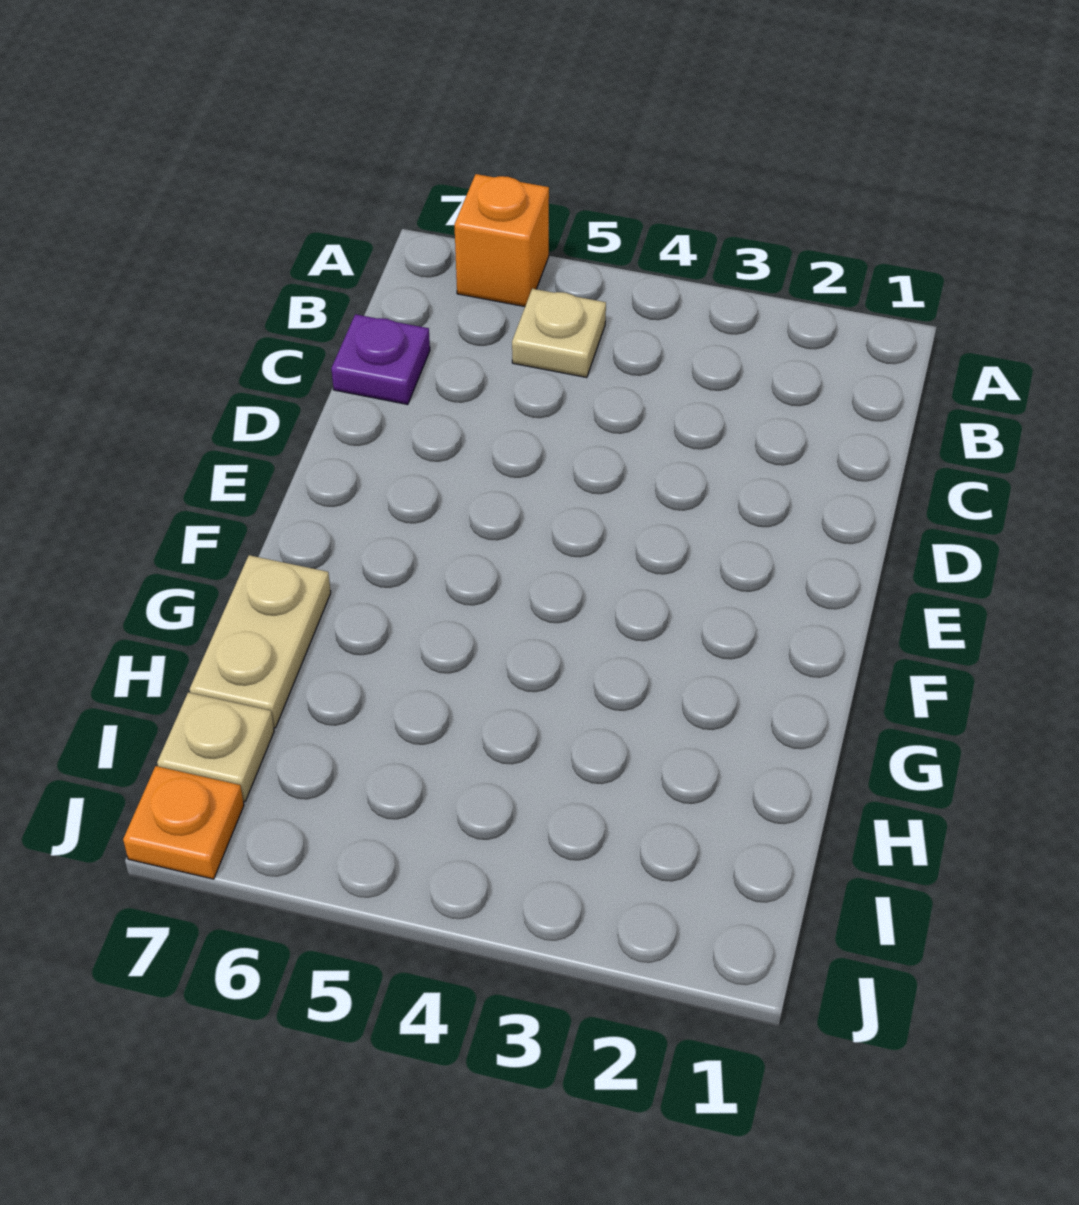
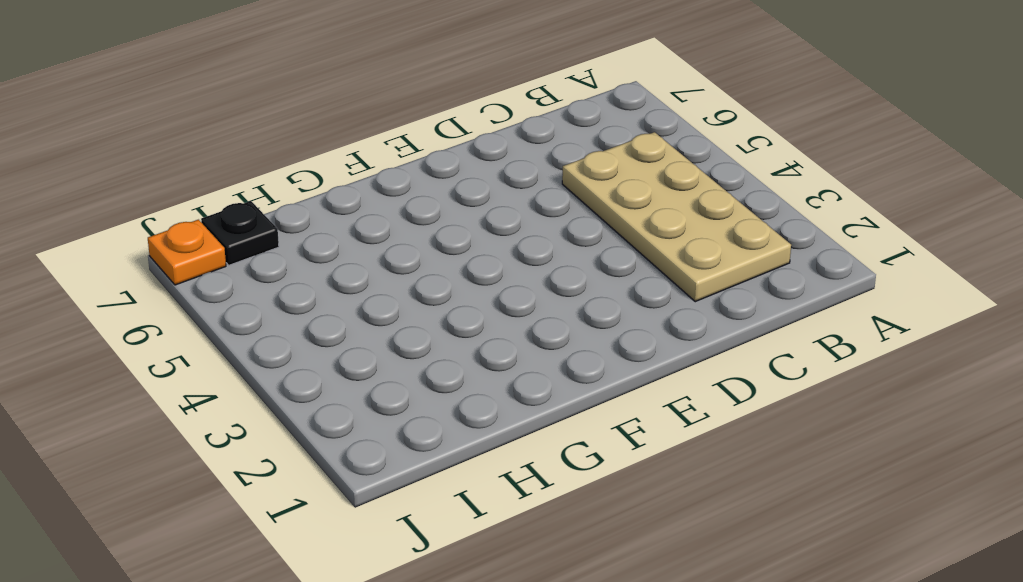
tan plate B2:C5 level 1 -> tan plate B5 level 1
black plate I7 level 1 -> tan plate I7 level 1
none -> orange brick A6 level 1
none -> purple plate C7 level 1

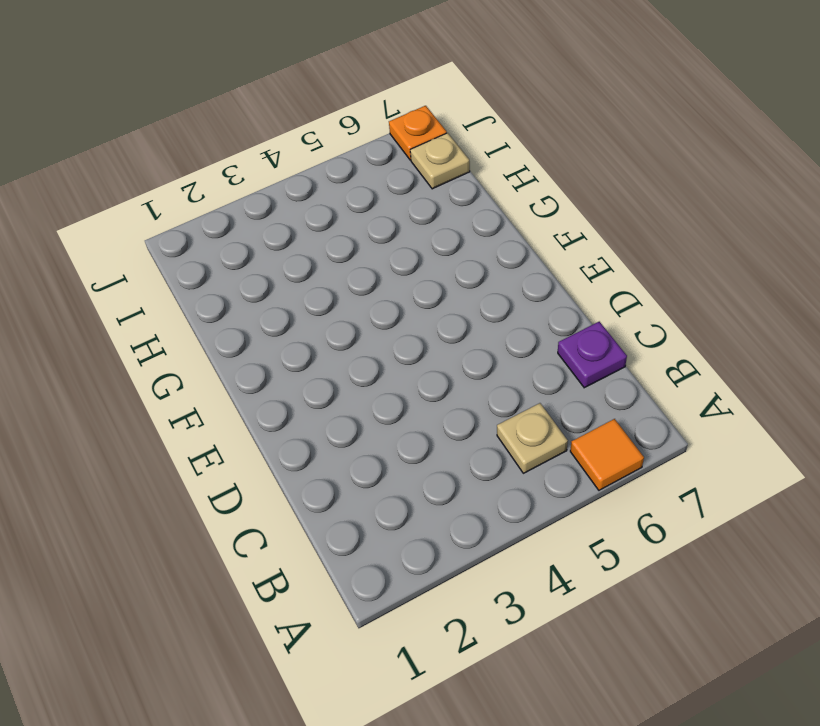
orange tile A6 level 1 -> orange brick A6 level 1
none -> tan plate G7:H7 level 1

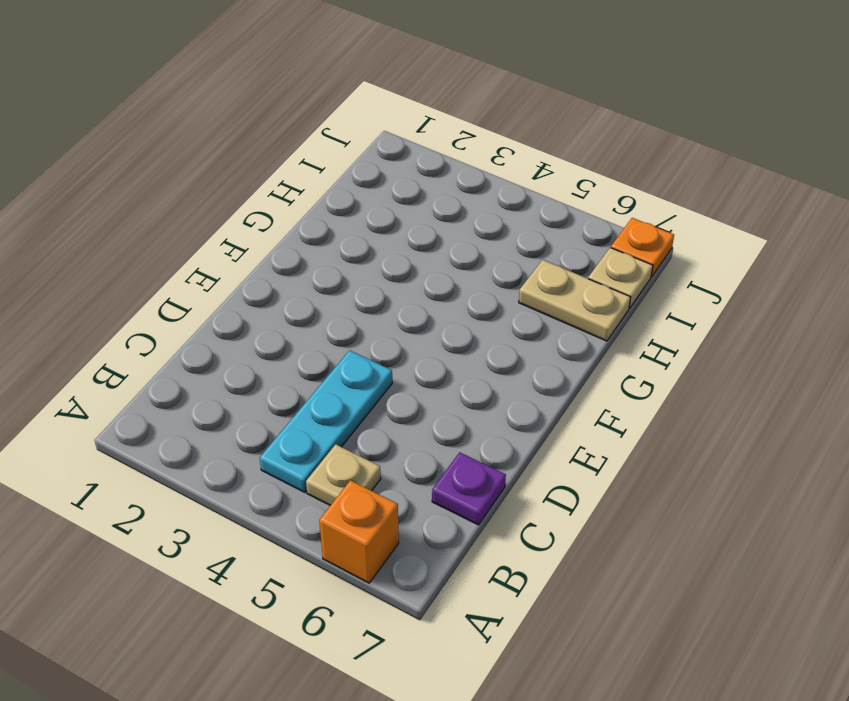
cyan plate B4:D4 level 1 -> none
tan plate H6:H7 level 1 -> tan plate G7:H7 level 1

